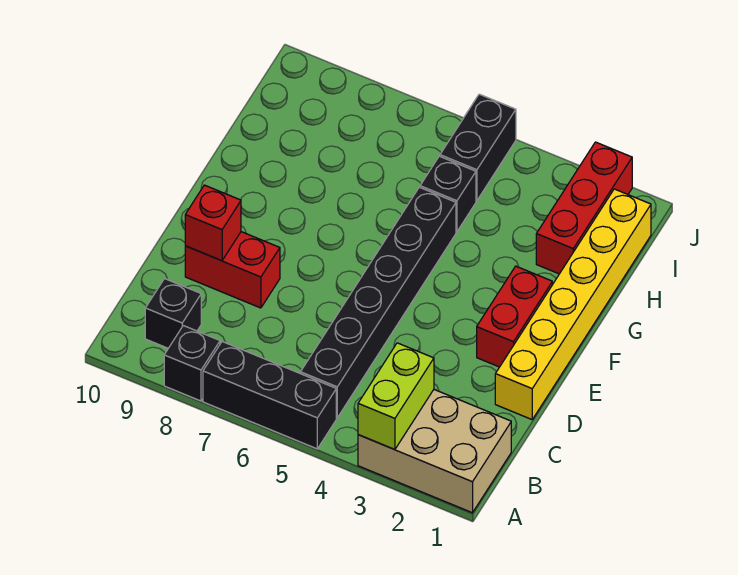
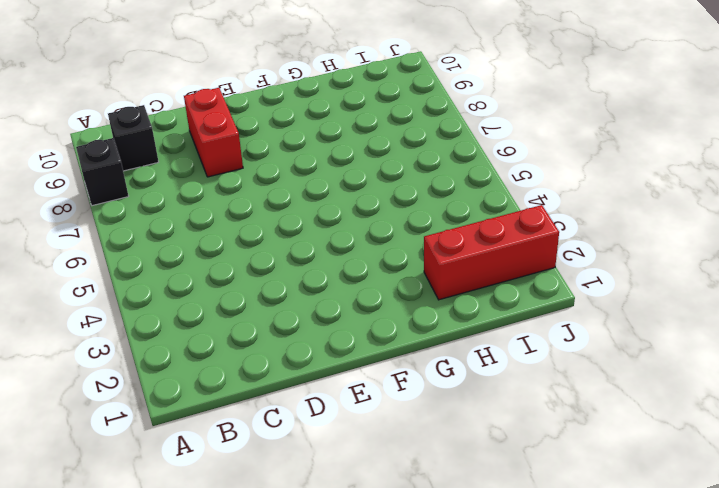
none -> tan brick A1:B3 level 1
none -> black brick A5:A7 level 1
none -> black brick B5:G5 level 1

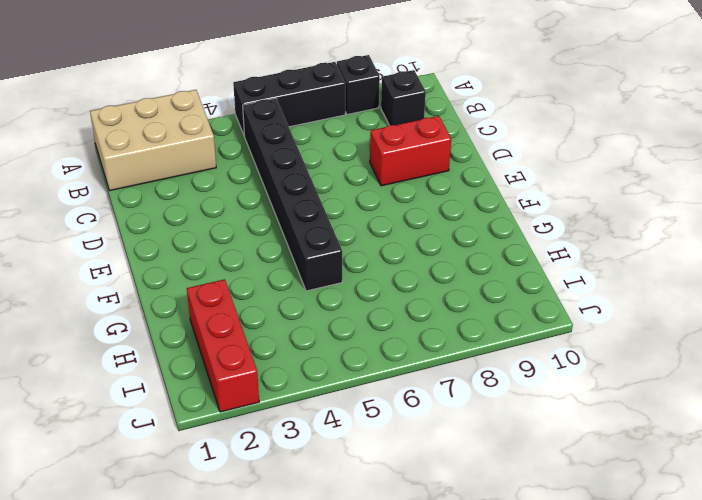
none -> yellow brick D1:I1 level 1
none -> red brick E2:F2 level 1
none -> black brick H5 level 1

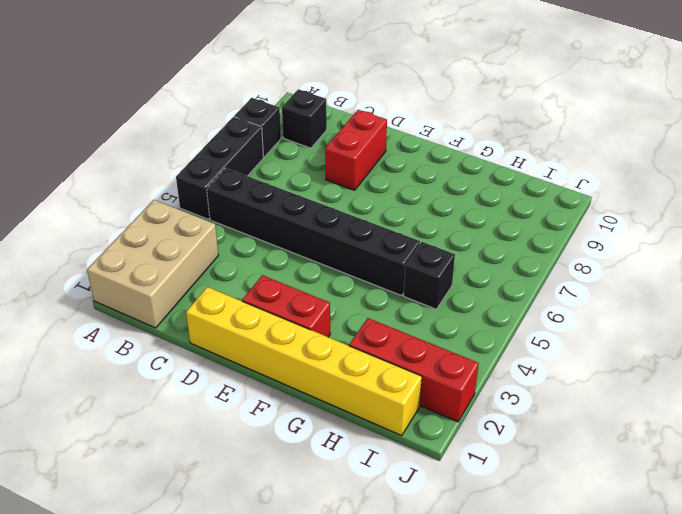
none -> black brick I5:J5 level 1
none -> lime brick A3:B3 level 2
none -> red brick D9 level 2

